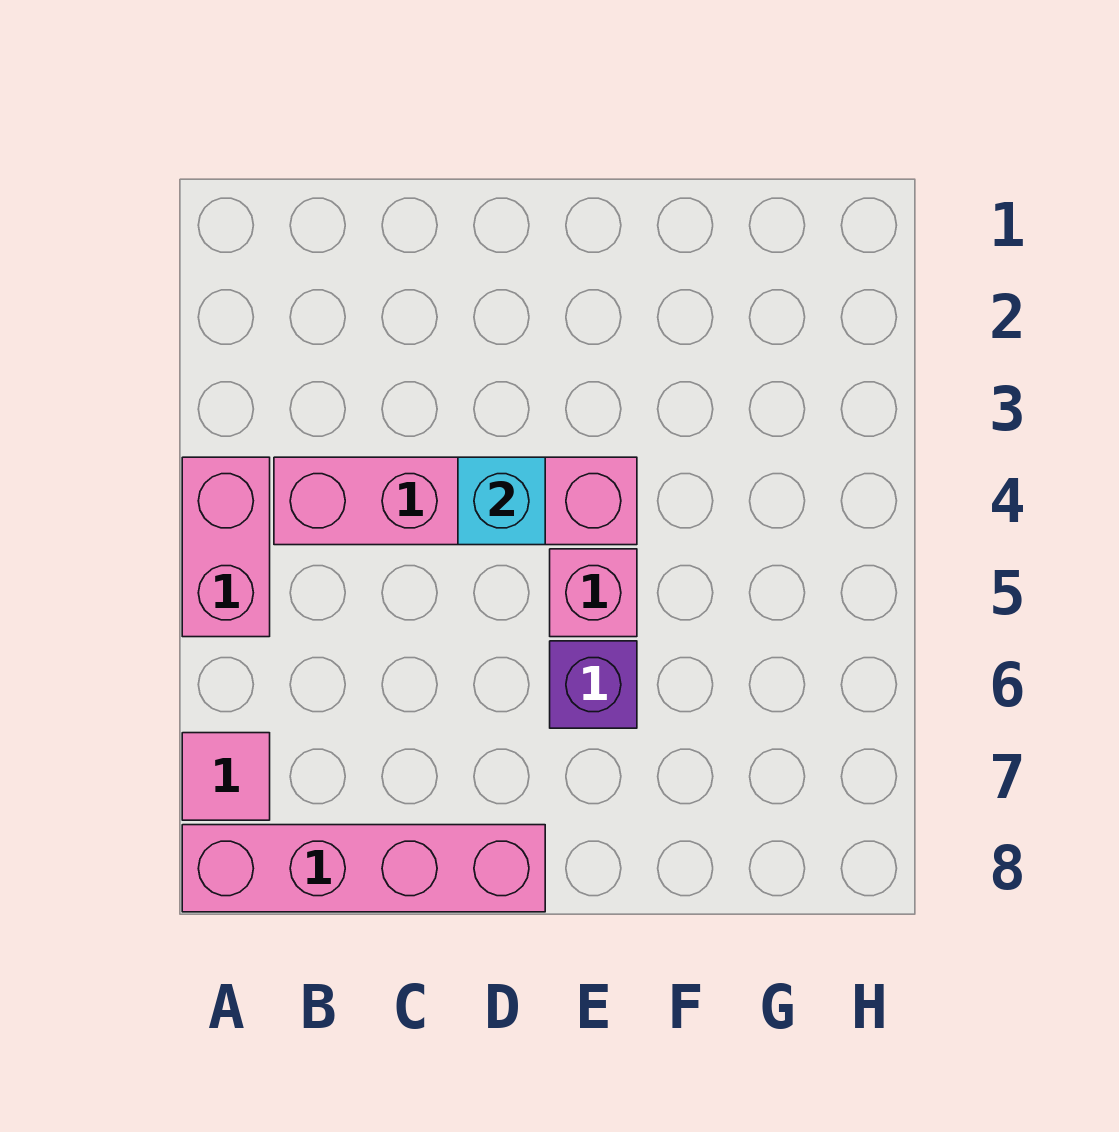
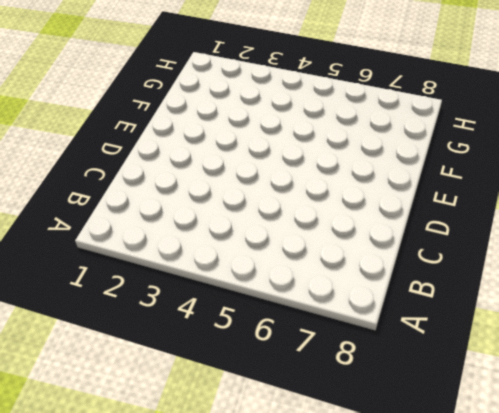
none -> pink brick A4:A5 level 1
none -> pink tile A7 level 1

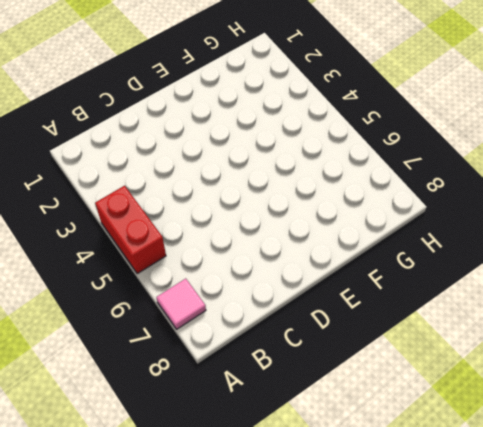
red brick A4:A5 level 1 -> pink brick A4:A5 level 1
none -> pink brick A8:D8 level 1
none -> pink brick B4:E4 level 1

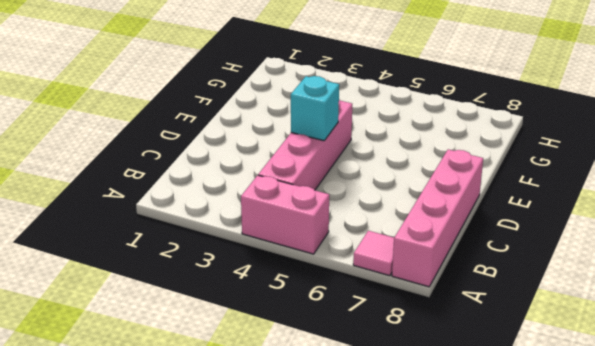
none -> pink brick E5 level 1
none -> purple brick E6 level 1

